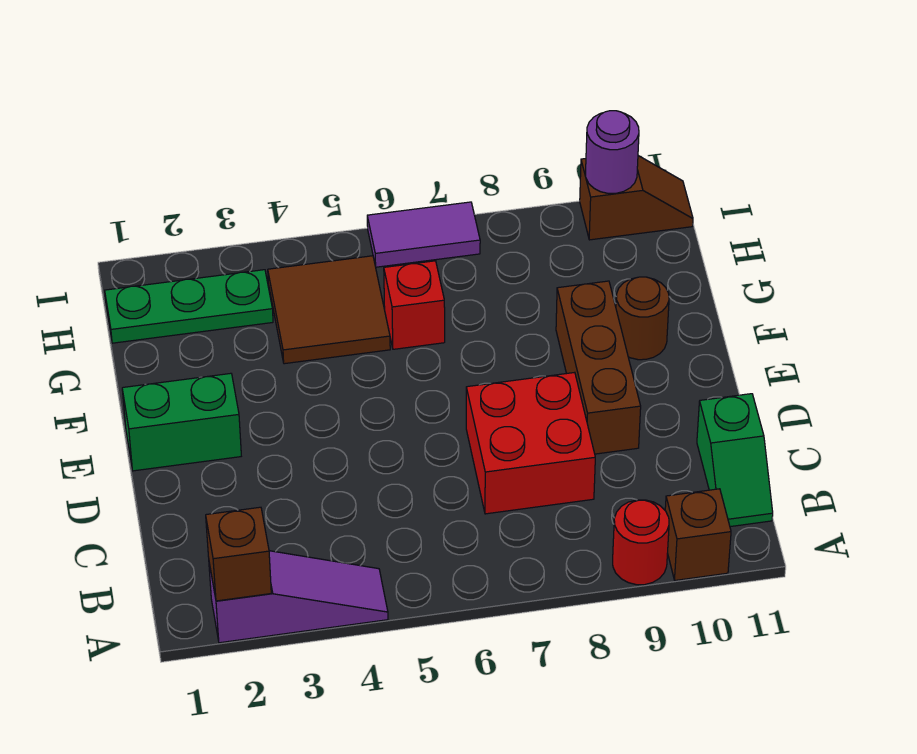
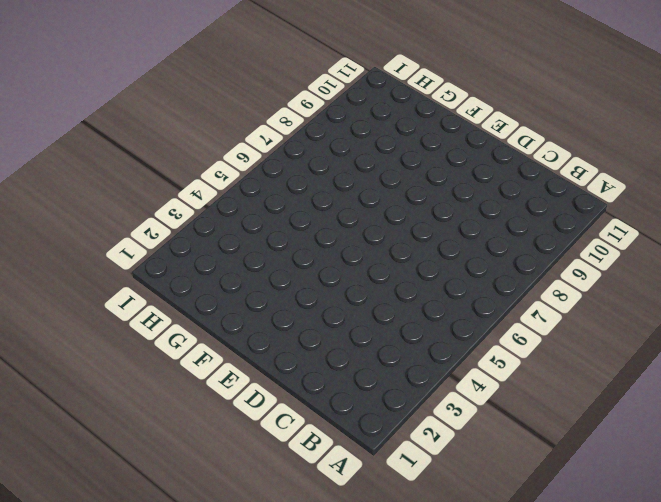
none -> purple slope A2:A4 level 1 top 2
none -> red round brick A9 level 1
none -> brown brick A10 level 1

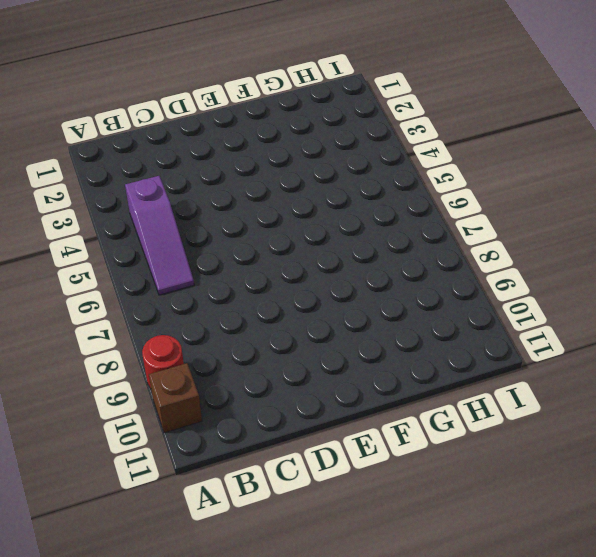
purple slope B4:B6 level 1 top 4 -> purple slope A2:A4 level 1 top 2
none -> green slope B11:C11 level 1 top C
none -> red brick C7:D8 level 1
none -> brown brick D9:F9 level 1

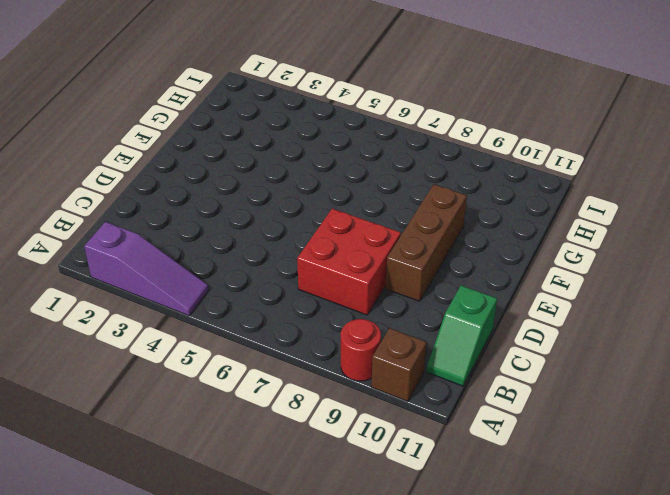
none -> green brick E1:E2 level 1
none -> brown round brick F10 level 1
none -> brown tile G4:H5 level 1

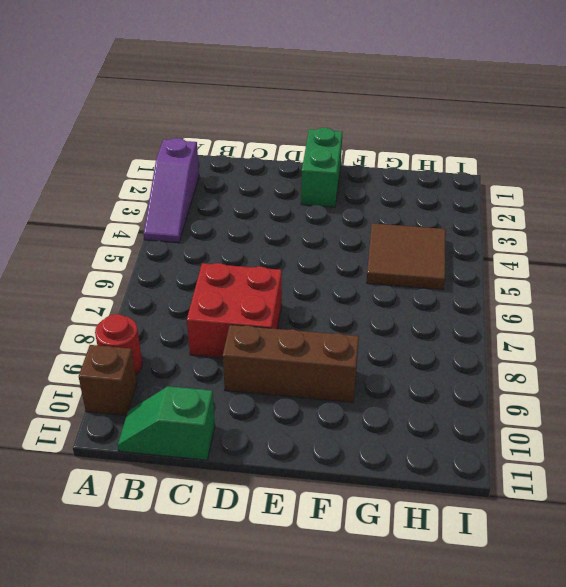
none -> brown round brick F10 level 1
none -> red brick G6 level 1
none -> green plate H1:H3 level 1

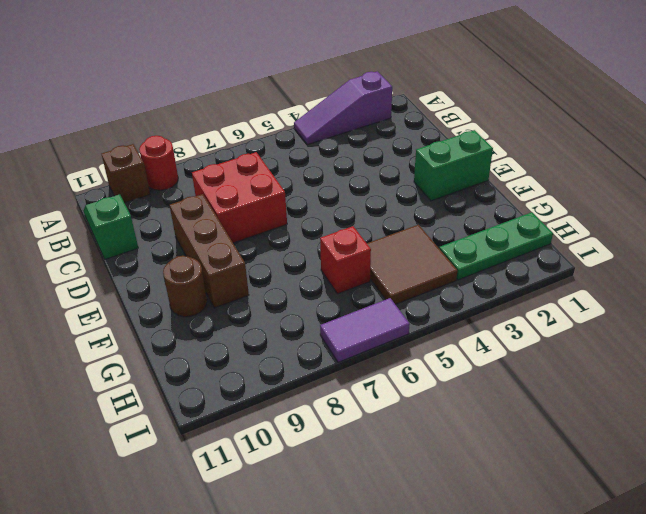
none -> brown slope I10:I11 level 1 top 10
none -> brown brick A2 level 2
none -> purple round brick I10 level 2

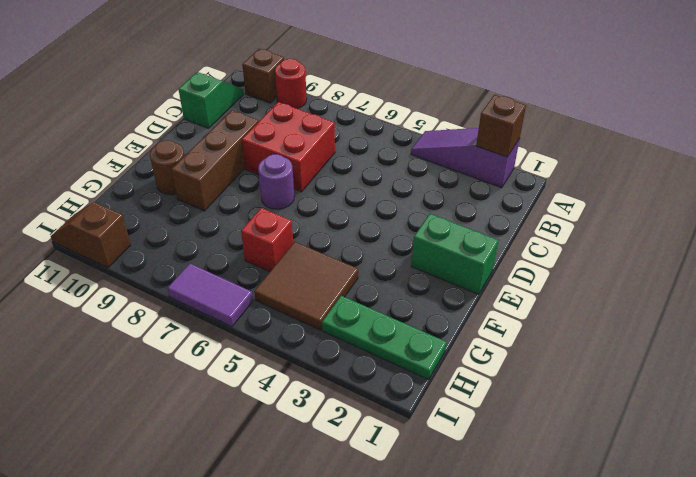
purple round brick E7 level 1 -> purple round brick I10 level 2

